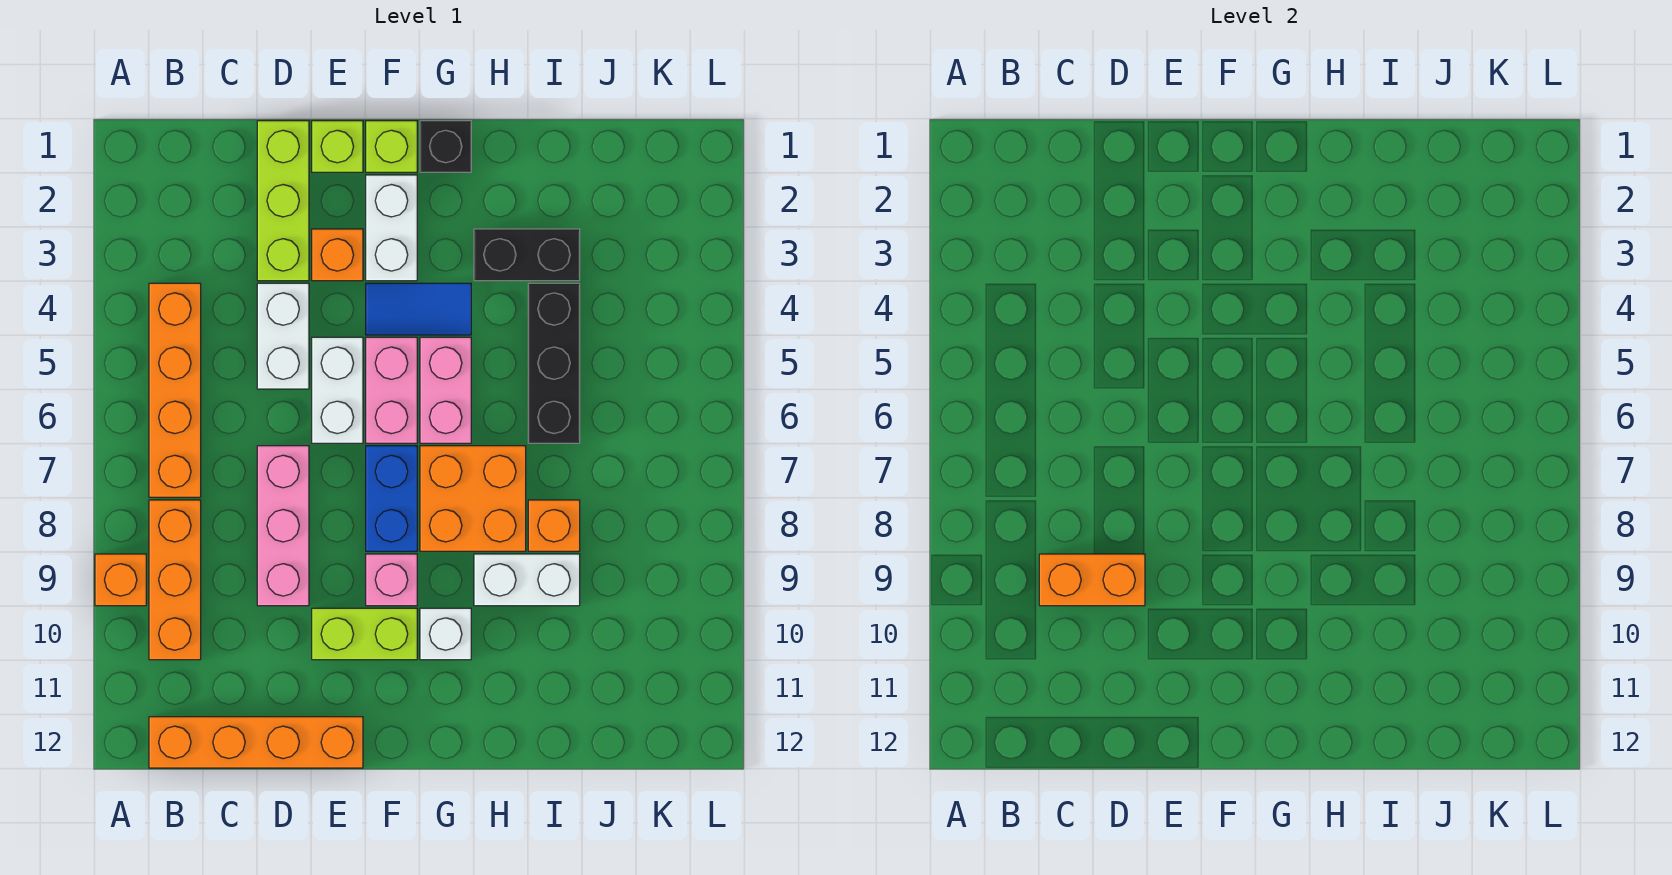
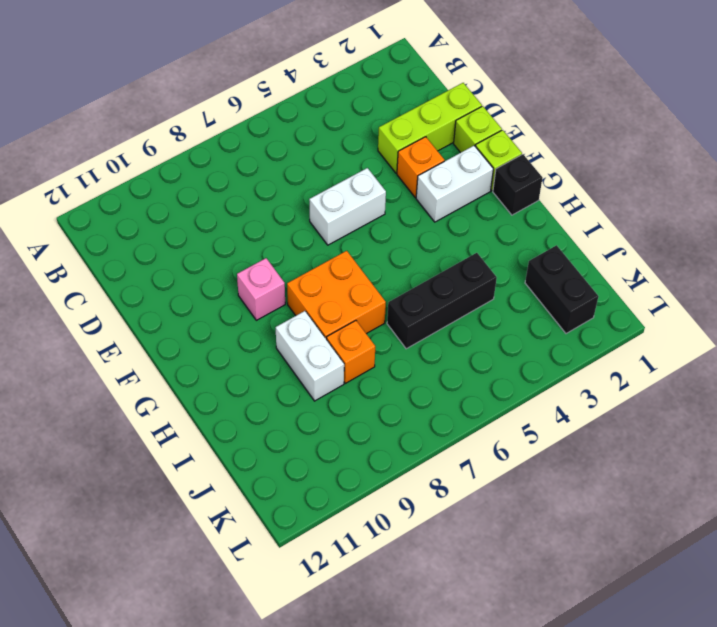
black brick J2:K2 level 1 -> black brick H3:I3 level 1
none -> orange brick A9 level 1
none -> orange brick B4:B7 level 1
none -> orange brick B8:B10 level 1

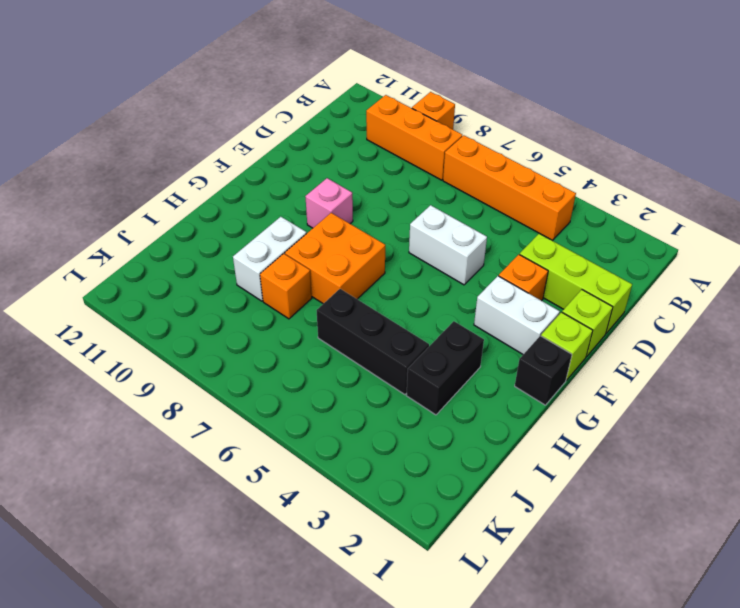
none -> orange brick B12:E12 level 1
none -> white brick D4:D5 level 1
none -> pink brick D7:D9 level 1

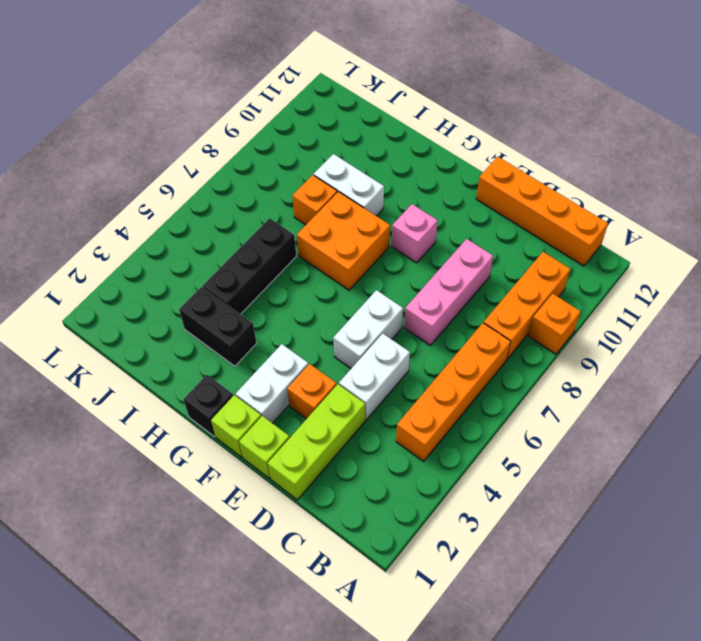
none -> lime brick E10:F10 level 1
none -> blue tile F4:G4 level 1
none -> pink brick F5:F6 level 1

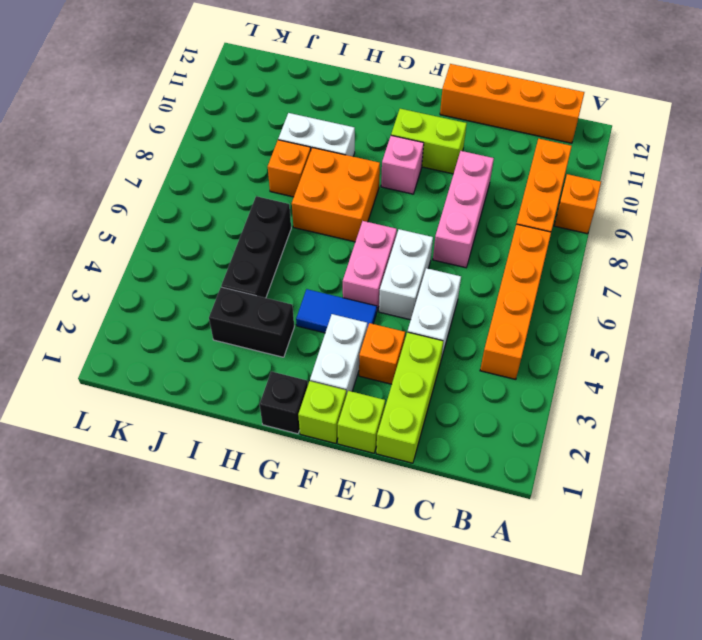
none -> blue brick F7:F8 level 1
none -> pink brick G5:G6 level 1
none -> white brick G10 level 1

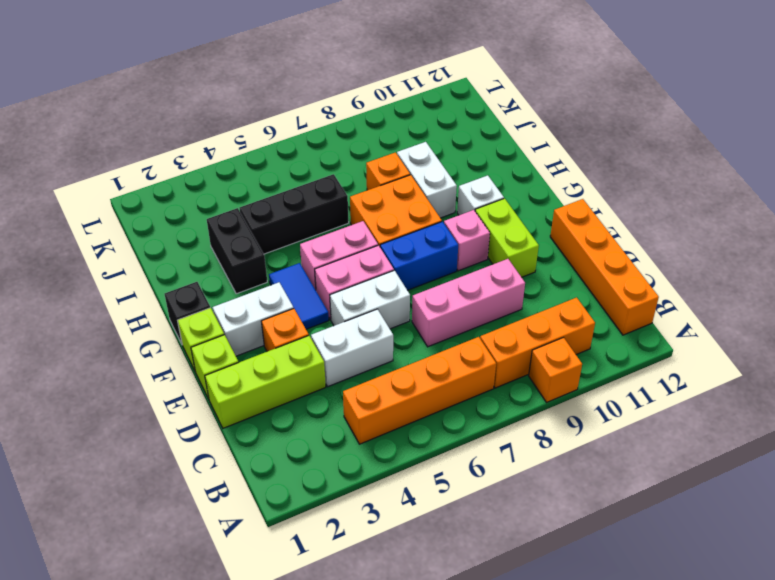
none -> orange brick C9:D9 level 2

